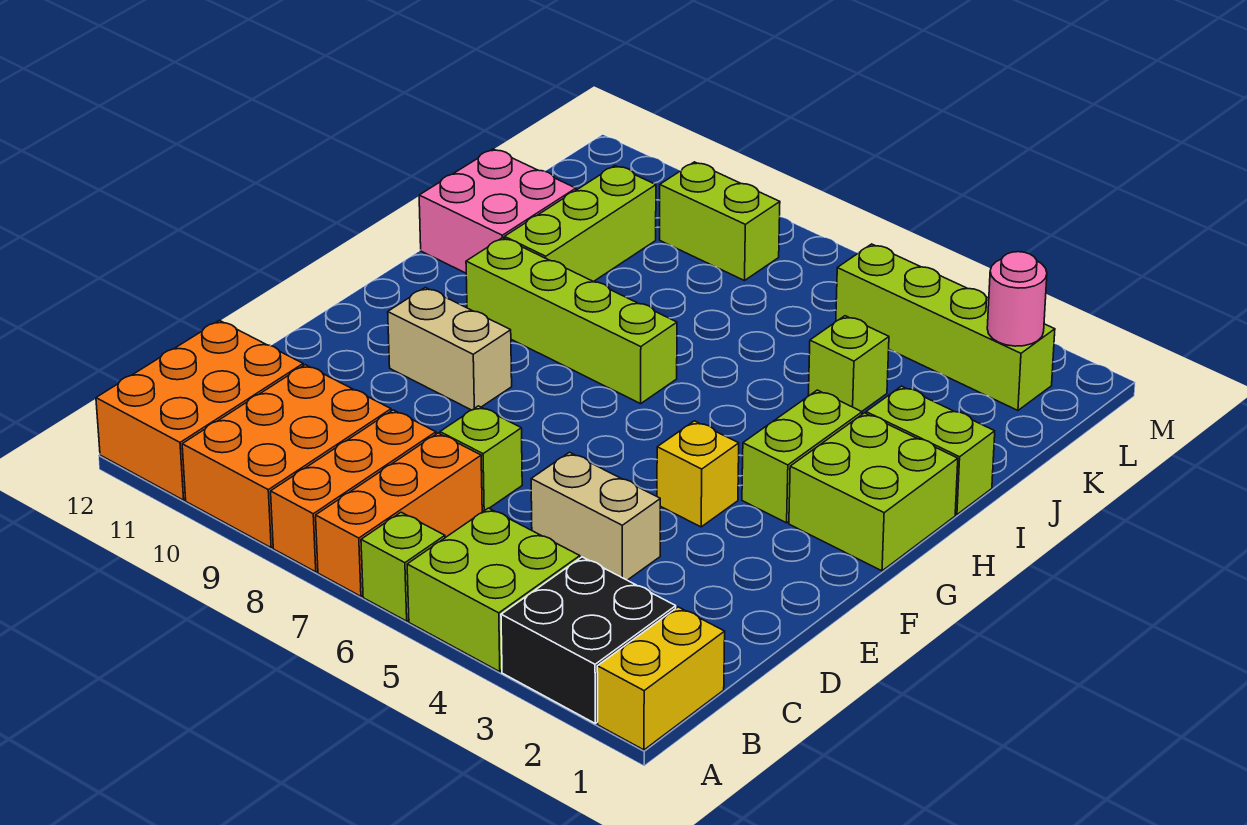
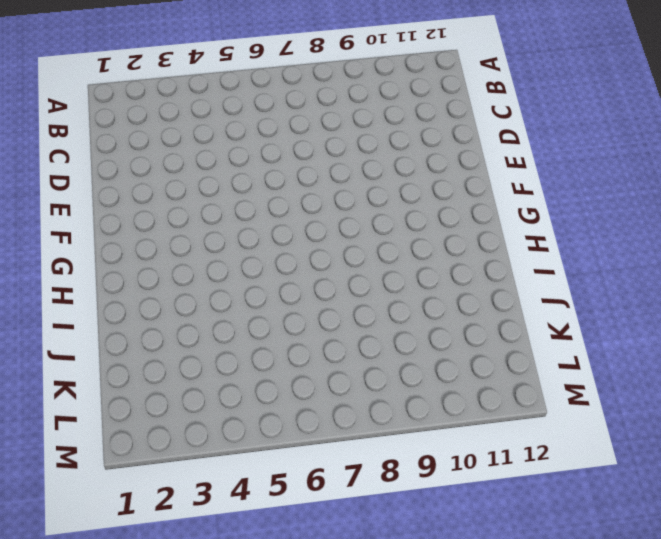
none -> yellow brick A1:B1 level 1
none -> black brick A2:B3 level 1
none -> lime brick A4:B5 level 1

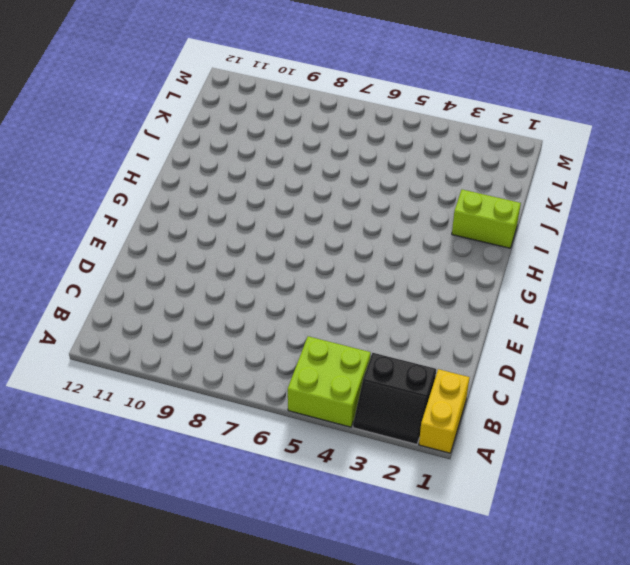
black slope A2:B3 level 1 top B -> black brick A2:B3 level 1
none -> lime brick A6 level 1
none -> orange brick A7:C7 level 1
none -> orange brick A8:C8 level 1

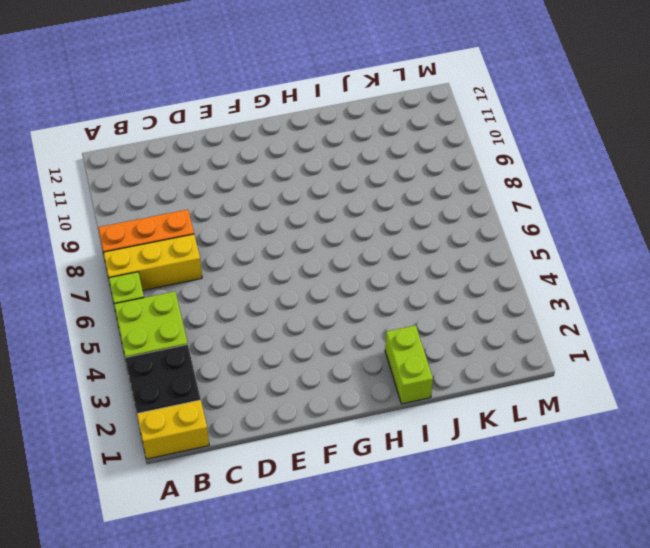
yellow brick A7:C7 level 1 -> orange brick A7:C7 level 1
none -> orange brick A9:C10 level 1
none -> orange brick A11:C12 level 1
none -> tan brick D4:D5 level 1

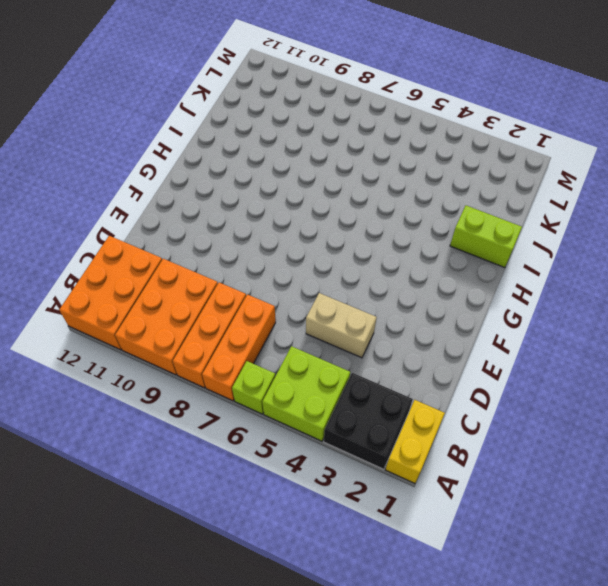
none -> lime brick D7 level 1
none -> yellow brick F4 level 1
none -> tan brick F9:F10 level 1

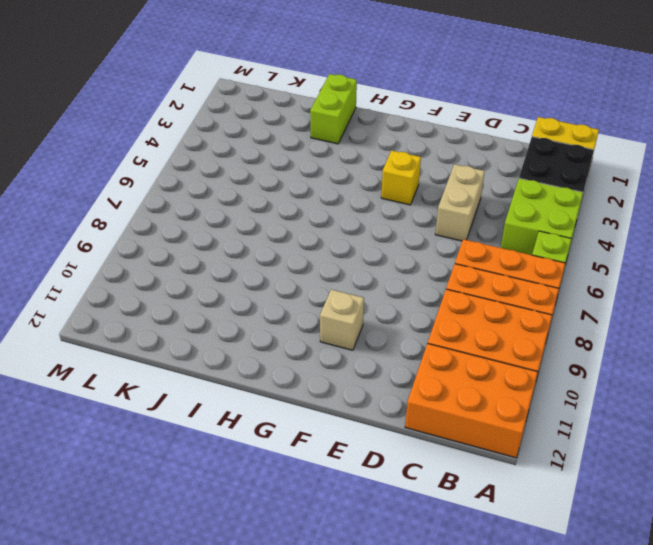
tan brick F10 level 1 -> tan brick F9:F10 level 1
none -> lime brick D7 level 1
none -> lime brick G1:H2 level 1
none -> lime brick G3:H3 level 1

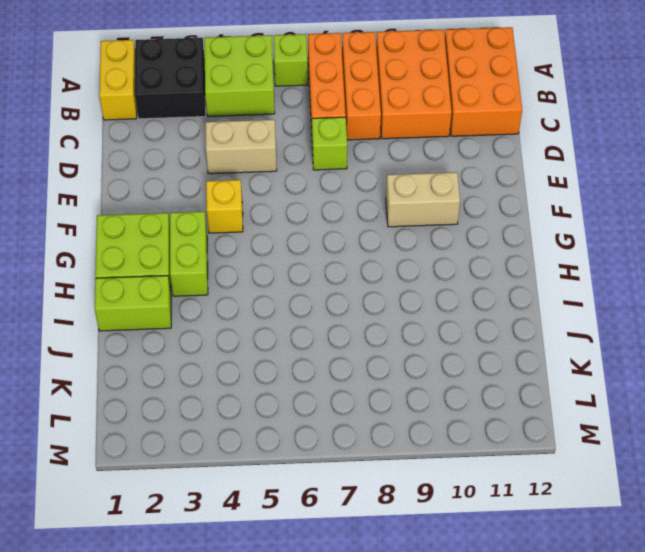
none -> lime brick H7:H10 level 1
none -> lime brick I10:K10 level 1
none -> pink brick I11:J12 level 1

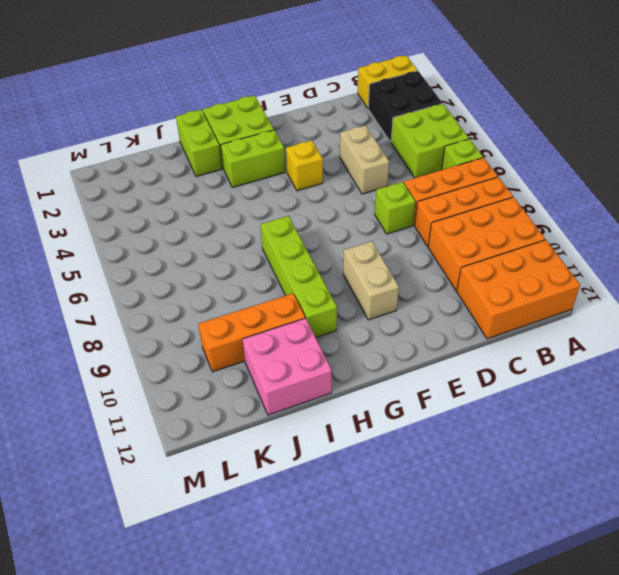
orange brick I10:K10 level 1 -> lime brick I10:K10 level 1
none -> lime brick J4 level 1
none -> lime brick L2:L5 level 1
none -> lime brick L8:L9 level 1

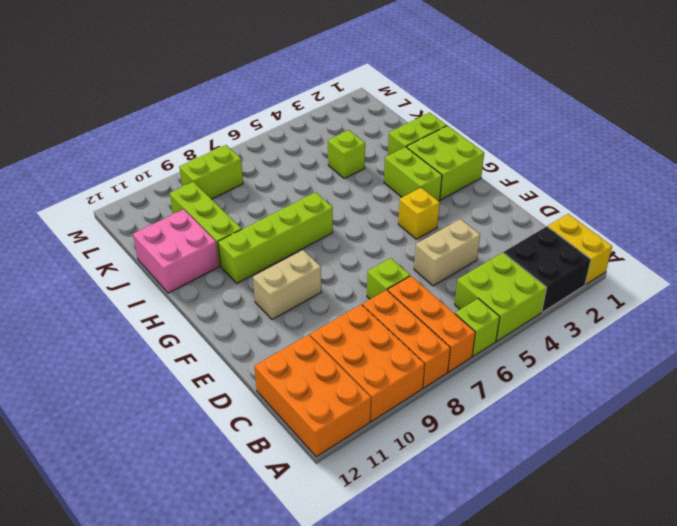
none -> lime brick L2:L5 level 1
none -> pink round brick L2 level 2

